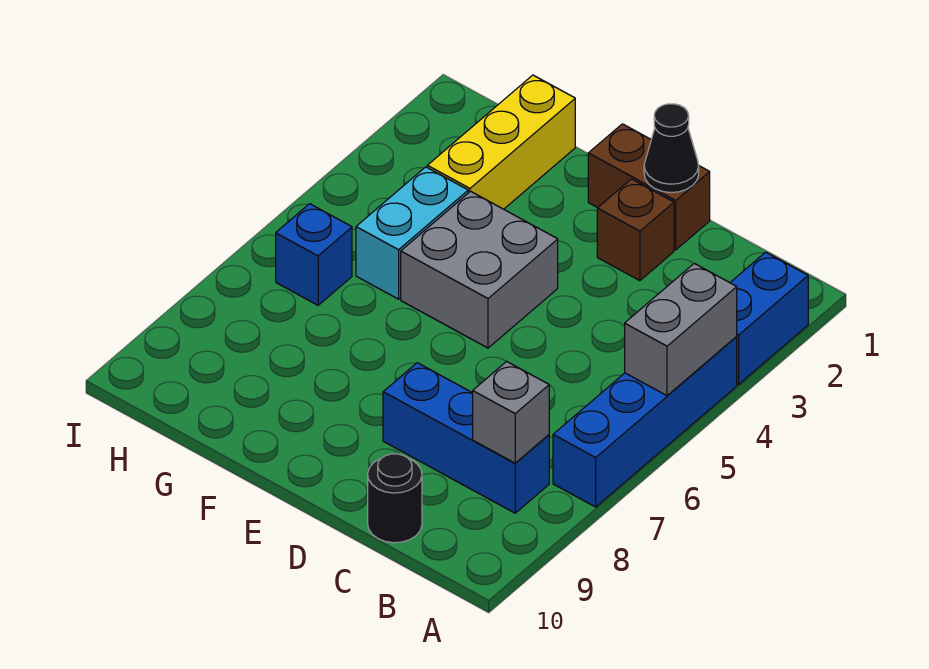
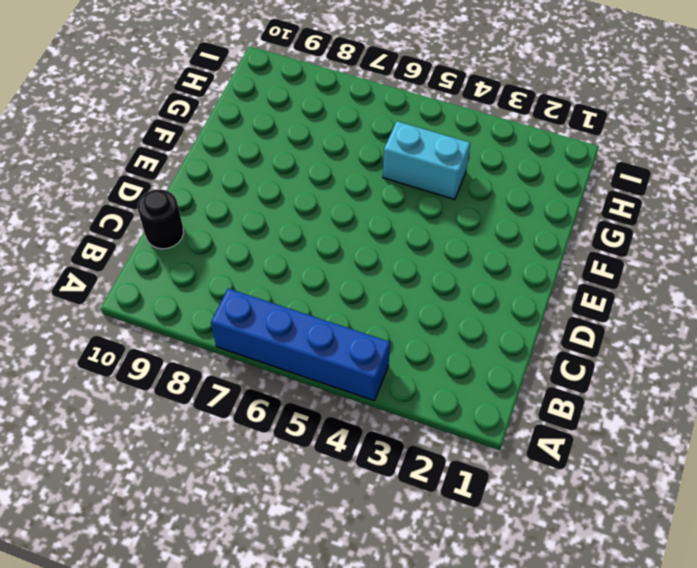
none -> blue brick A2:A3 level 1
none -> blue brick B8:D8 level 1
none -> brown brick D1:E1 level 1

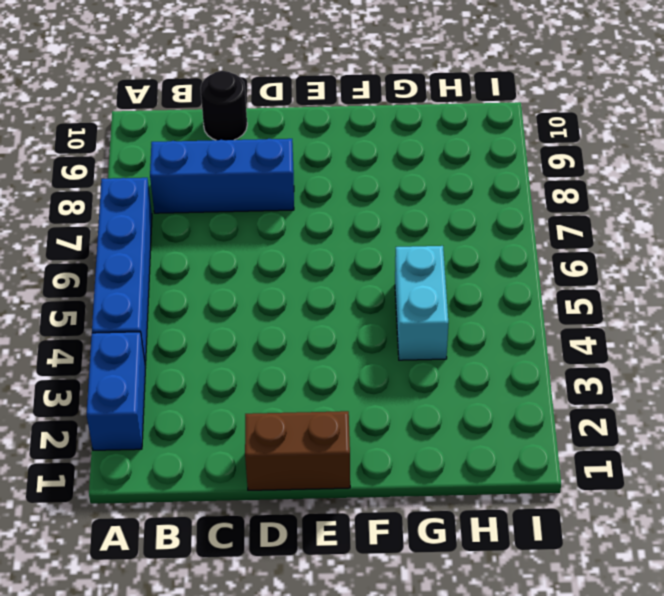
none -> brown brick D2 level 1
none -> grey brick E4:F5 level 1
none -> yellow brick G1:G3 level 1

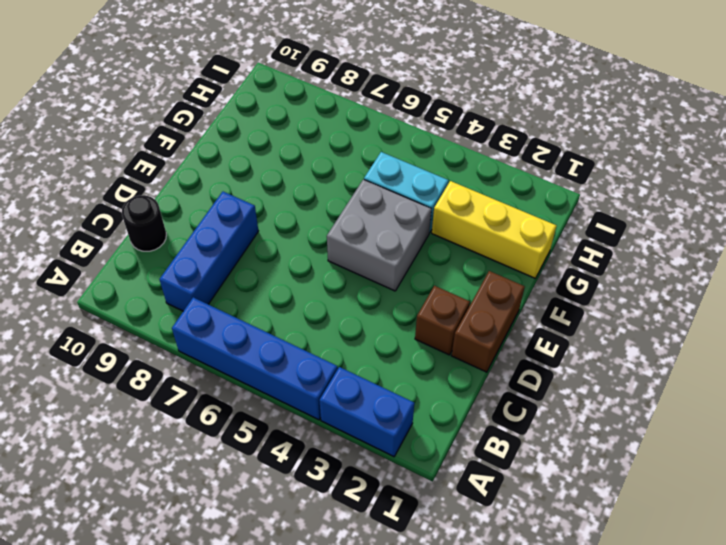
none -> blue brick H6 level 1
none -> grey brick A4:A5 level 2
none -> grey brick B8 level 2

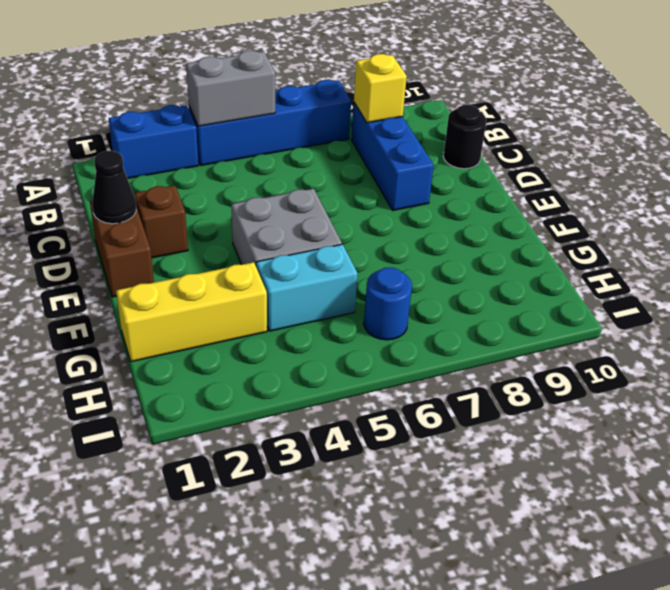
yellow brick B8 level 2 -> grey brick B8 level 2
blue round brick H6 level 1 -> blue brick H6 level 1

